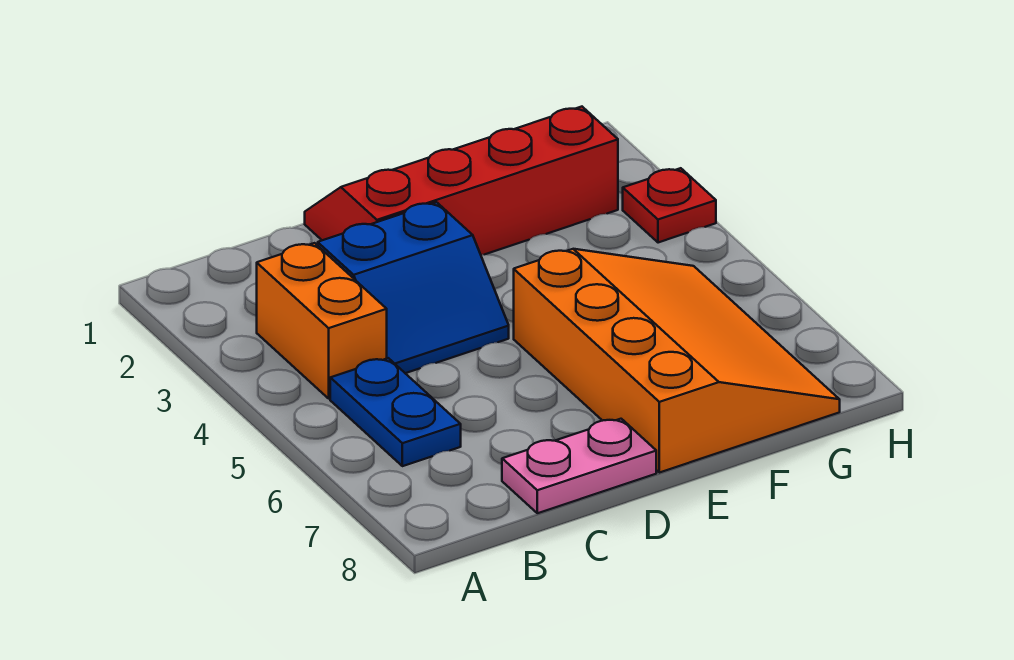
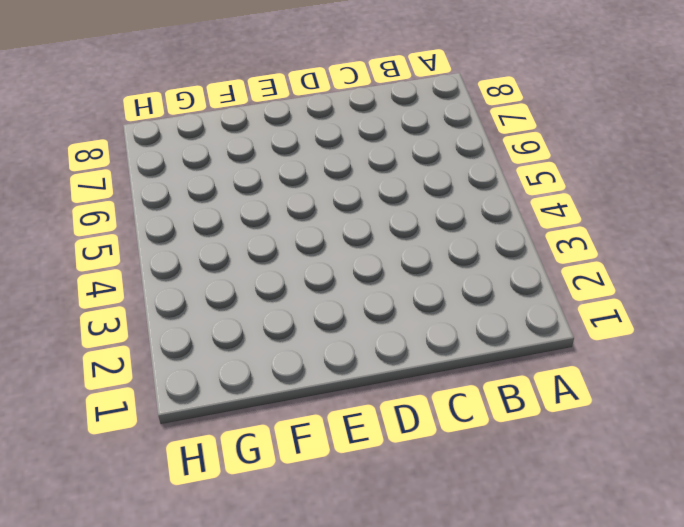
none -> orange brick B3:B4 level 1
none -> blue plate B5:B6 level 1

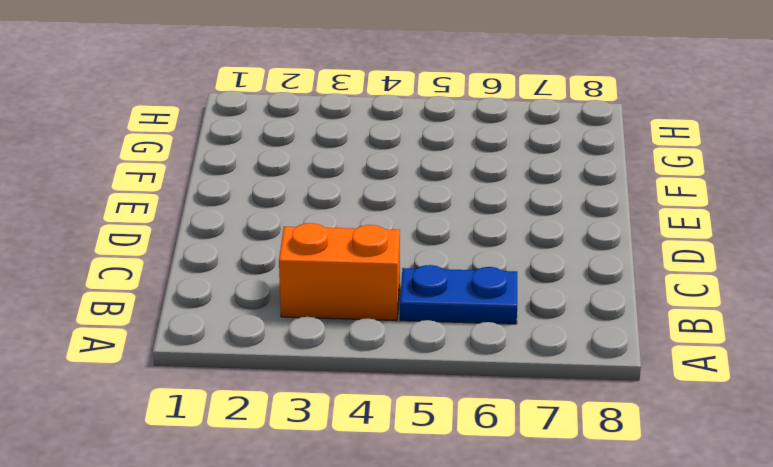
none -> blue slope C3:D4 level 1 top 3
none -> pink plate C8:D8 level 1

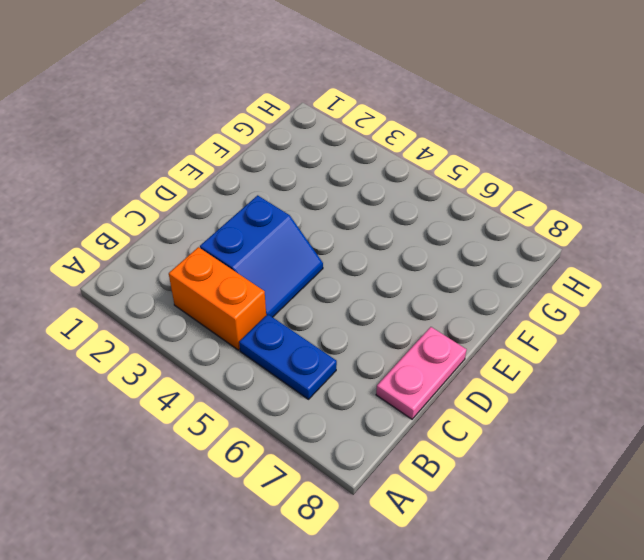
none -> red slope D1:G2 level 1 top 2
none -> orange slope E5:G8 level 1 top E

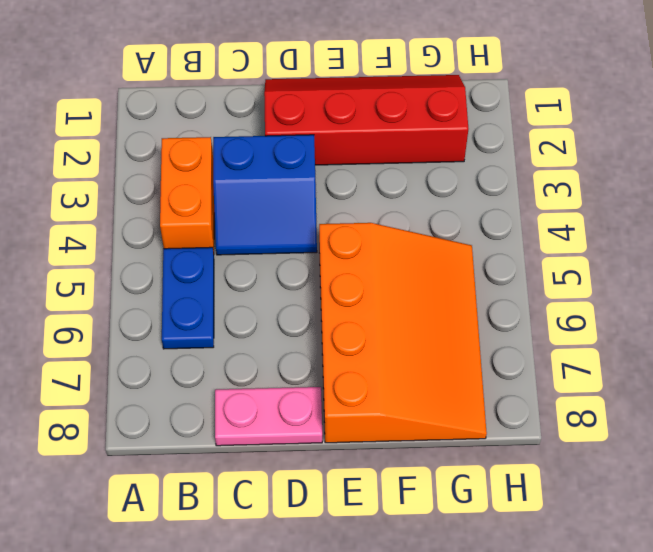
none -> red plate H3 level 1

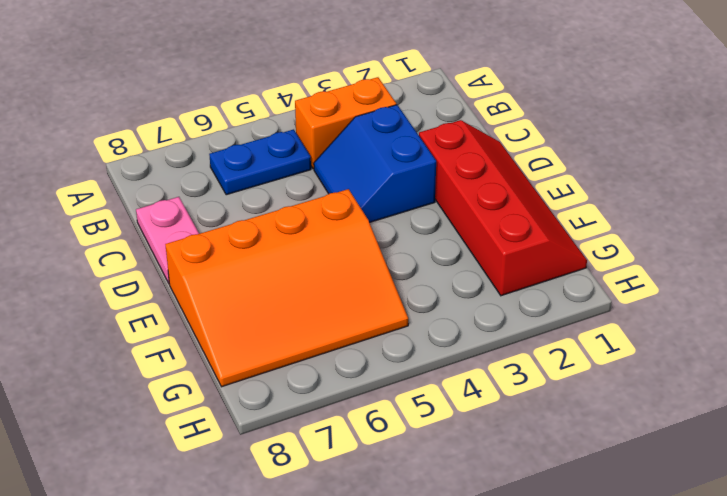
none -> red plate H3 level 1

